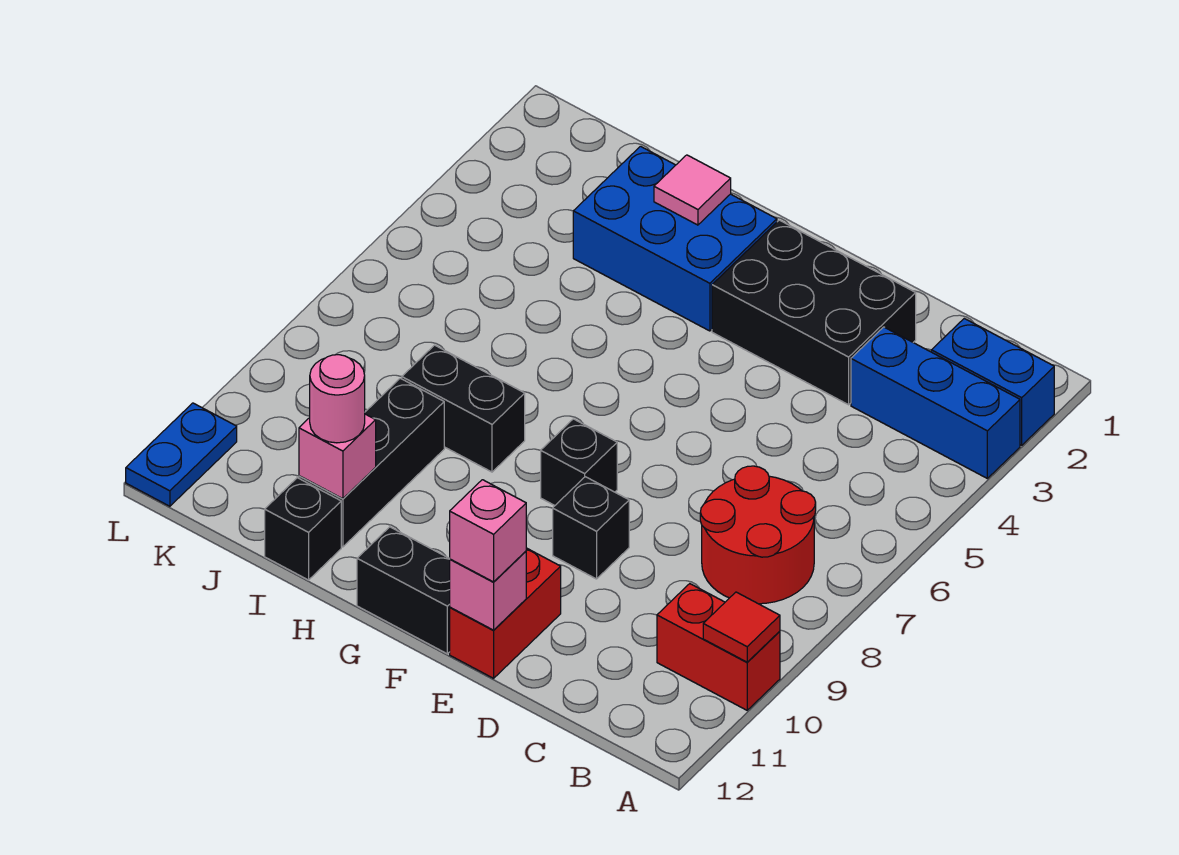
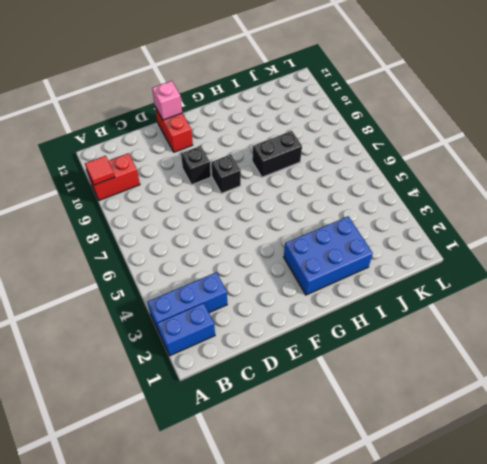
none -> red round brick B7:C8 level 1
none -> black brick D2:F3 level 1
none -> black brick F12:G12 level 1

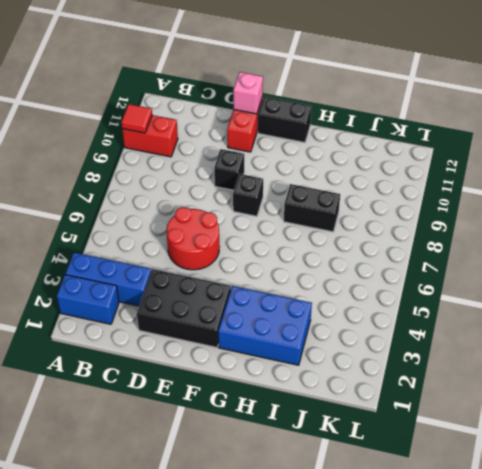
red round brick D5:E6 level 1 -> red round brick B7:C8 level 1
none -> black brick I9:I11 level 1
none -> black brick I12 level 1
none -> blue plate L11:L12 level 1

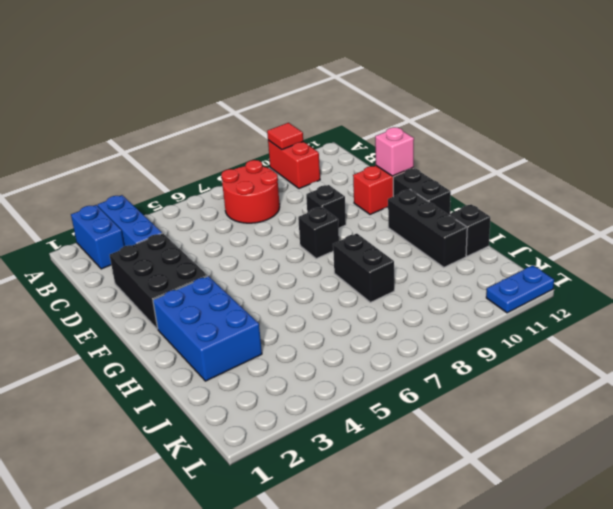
black brick G11:I11 level 1 -> black brick I9:I11 level 1
none -> pink tile H2 level 2
none -> pink brick I11 level 2
none -> pink brick E12 level 3

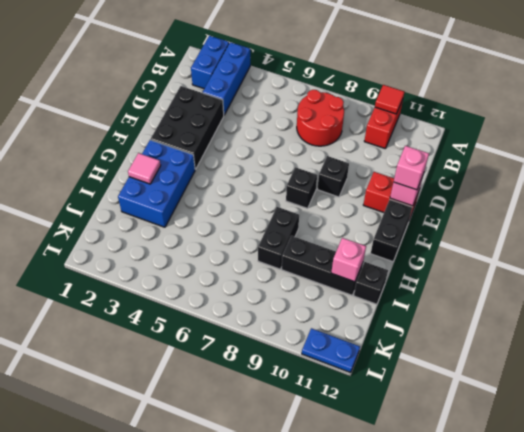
none -> pink round brick I11 level 3

